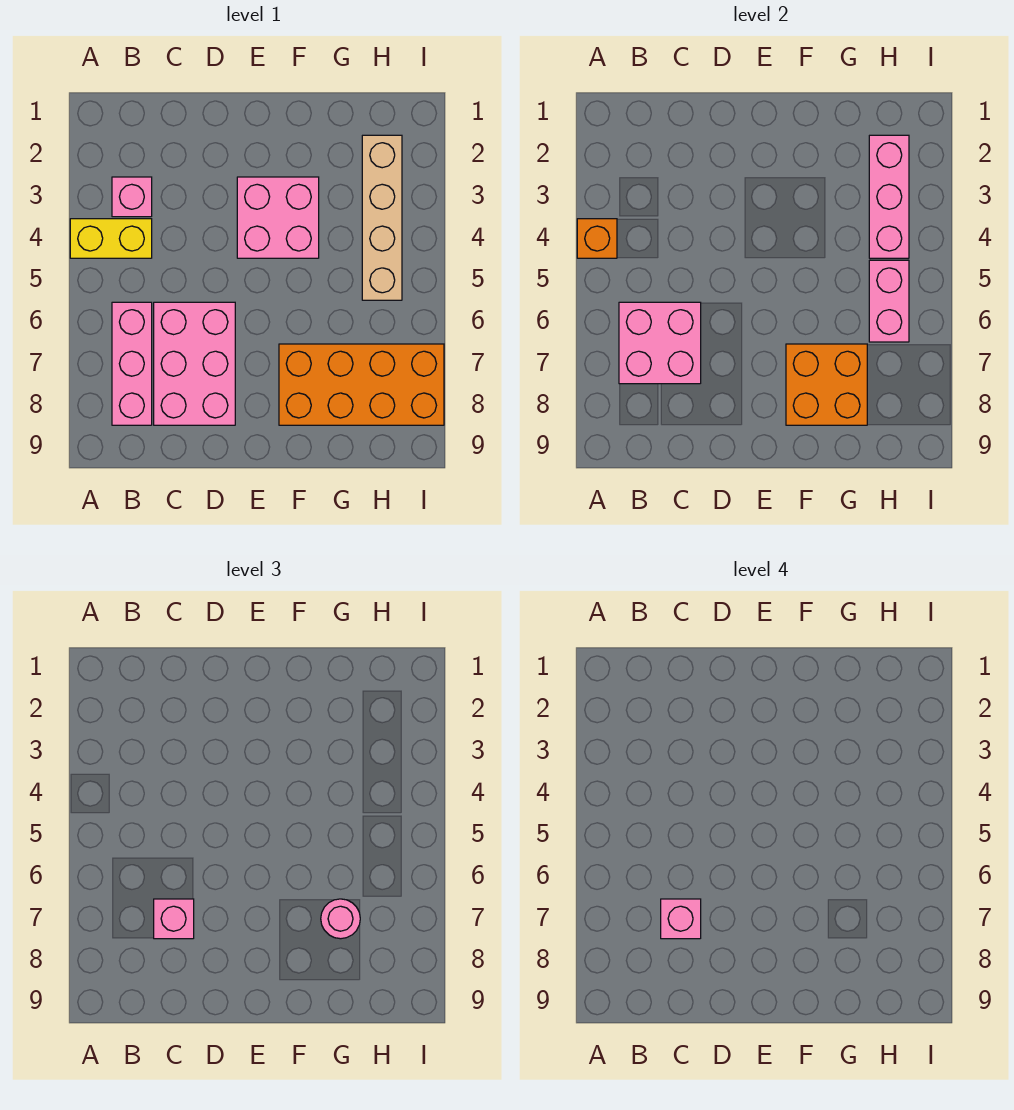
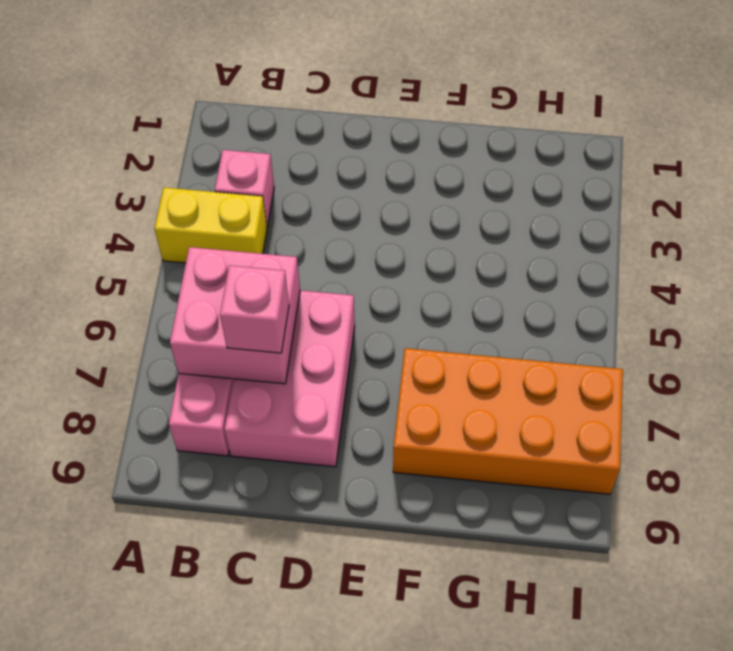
none -> pink brick E3:F4 level 1
none -> tan brick H2:H5 level 1
none -> orange brick A4 level 2

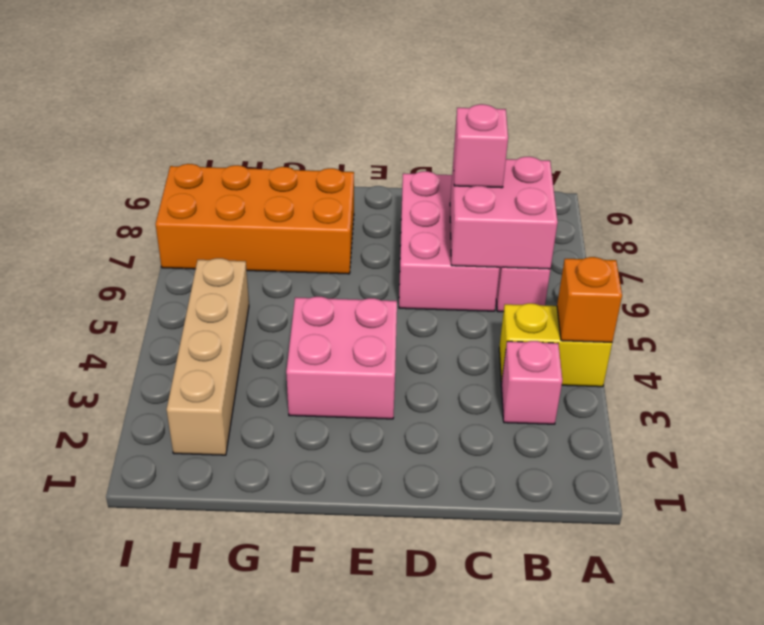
none -> orange brick F7:G8 level 2
none -> pink brick H2:H4 level 2
none -> pink brick H5:H6 level 2

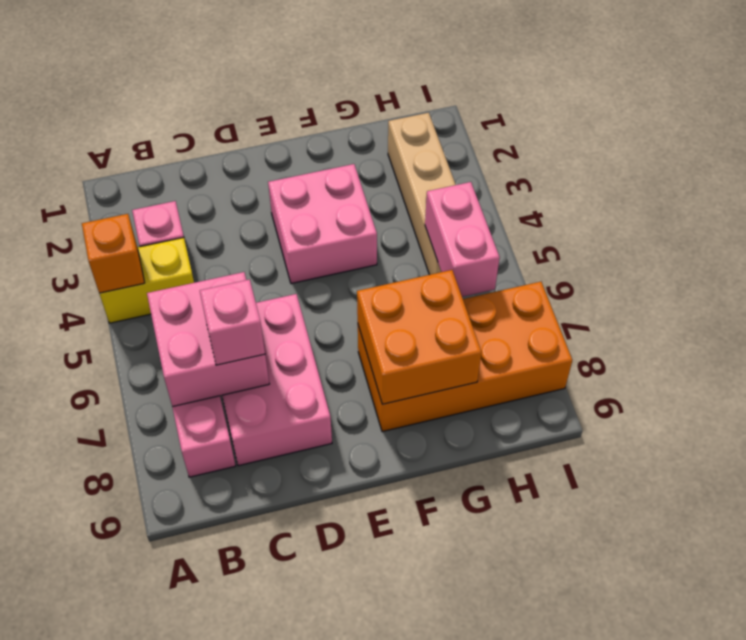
none -> pink brick H2:H4 level 2
none -> pink round brick G7 level 3
none -> pink brick C7 level 4

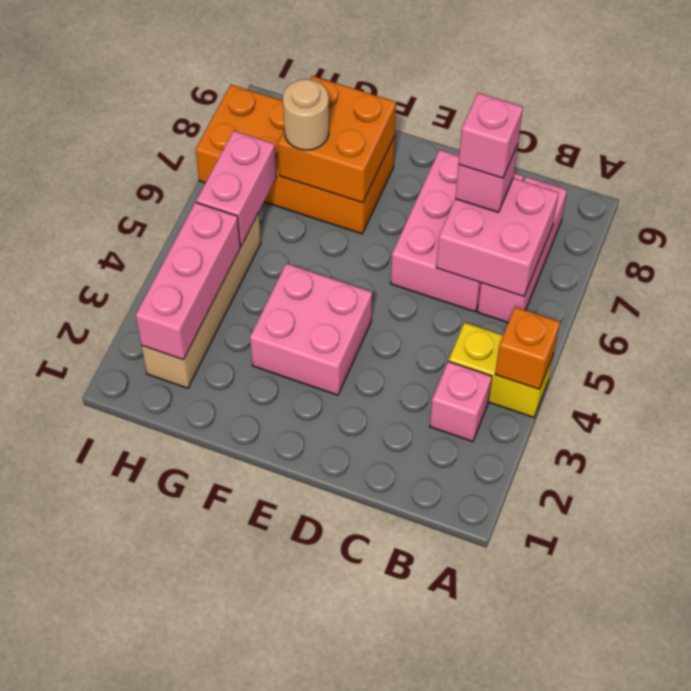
tan round brick G7 level 3 -> pink round brick G7 level 3

